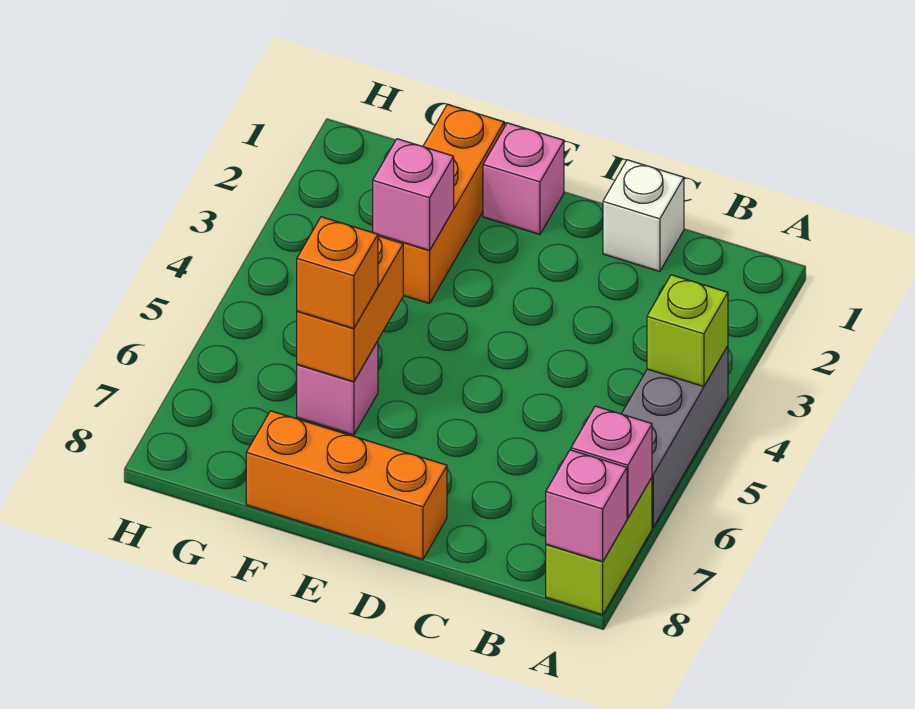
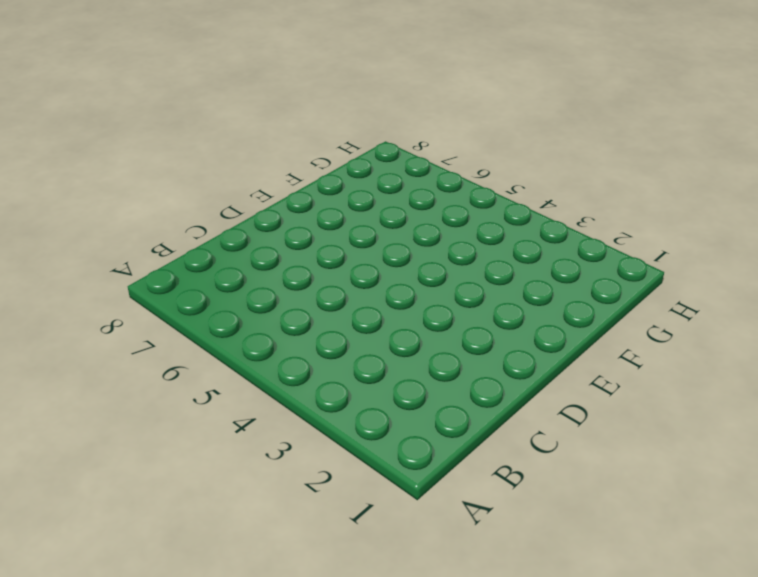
none -> grey brick A4:A6 level 1
none -> lime brick A7:A8 level 1
none -> white brick C1 level 1

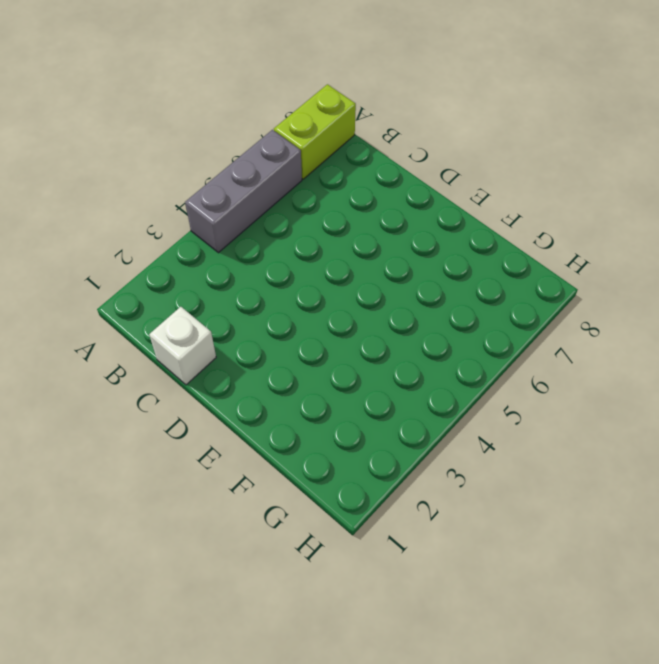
none -> orange brick D8:F8 level 1
none -> pink brick E1 level 1
none -> orange brick F1:F3 level 1

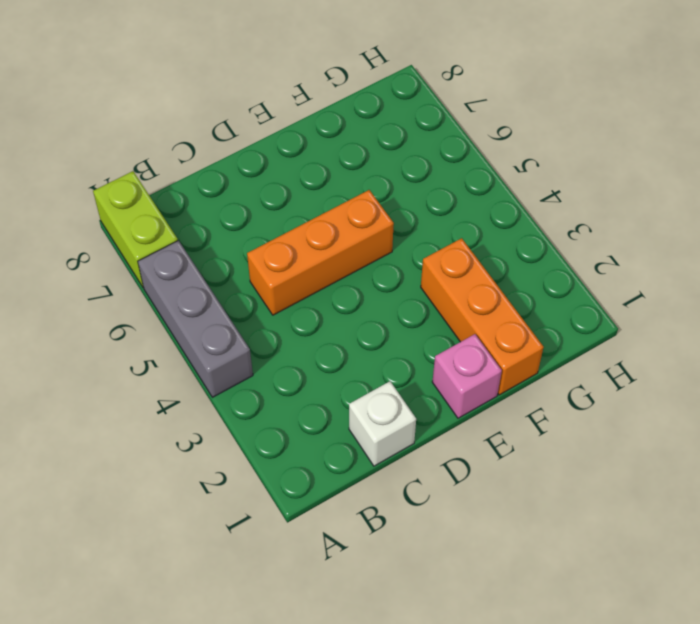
orange brick C5:E5 level 1 -> orange brick D8:F8 level 1
none -> pink brick F6 level 1
none -> lime brick A4 level 2
none -> pink brick A7 level 2

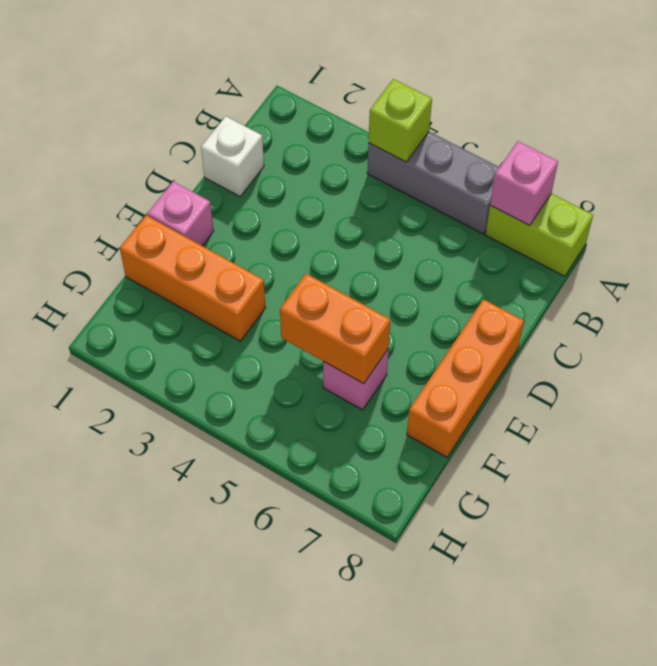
none -> pink brick A8 level 2
none -> pink brick F3 level 2
none -> orange brick F6 level 3

